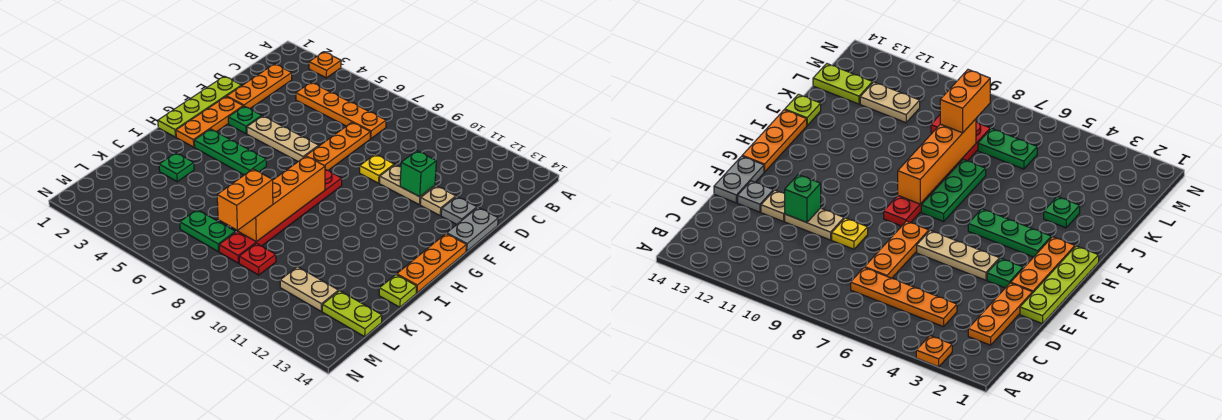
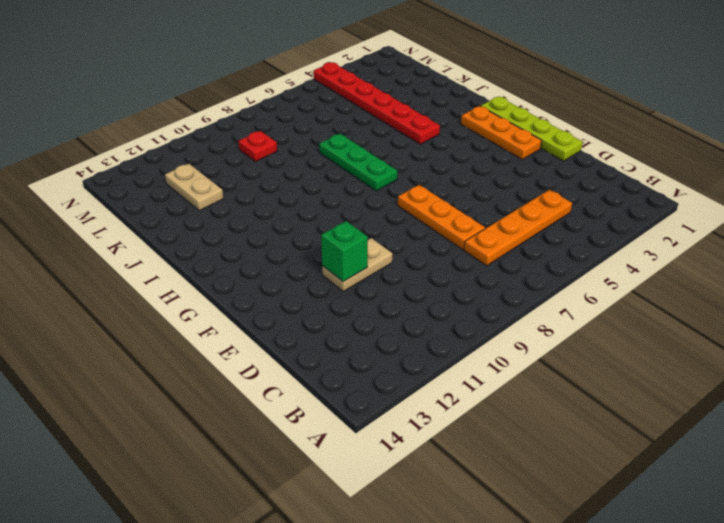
red plate I4:N4 level 1 -> red plate G8:L8 level 1
tan plate K12:L12 level 1 -> tan plate L11:L12 level 1
none -> orange plate A3 level 1
none -> orange plate C2:E2 level 1
none -> yellow plate E9 level 1

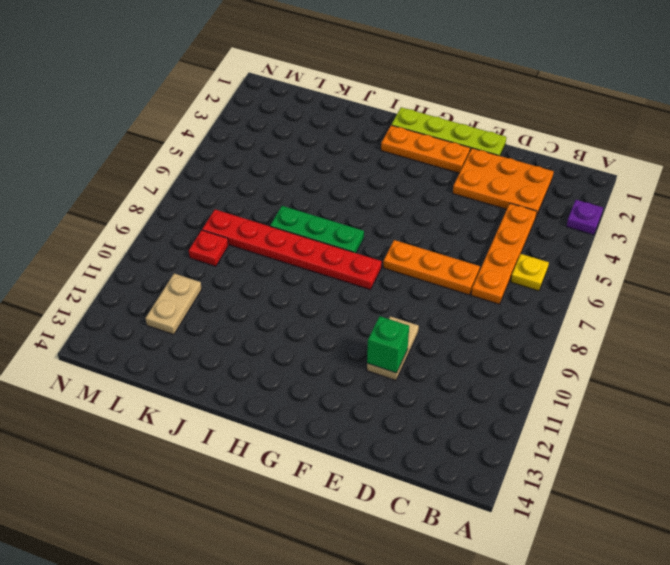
purple plate A3 level 1 -> orange plate A3 level 1
yellow plate B6 level 1 -> yellow plate E9 level 1
orange plate C2:E3 level 1 -> orange plate C2:E2 level 1
none -> tan plate E12 level 1
none -> grey plate E13 level 1
none -> grey plate E14:F14 level 1

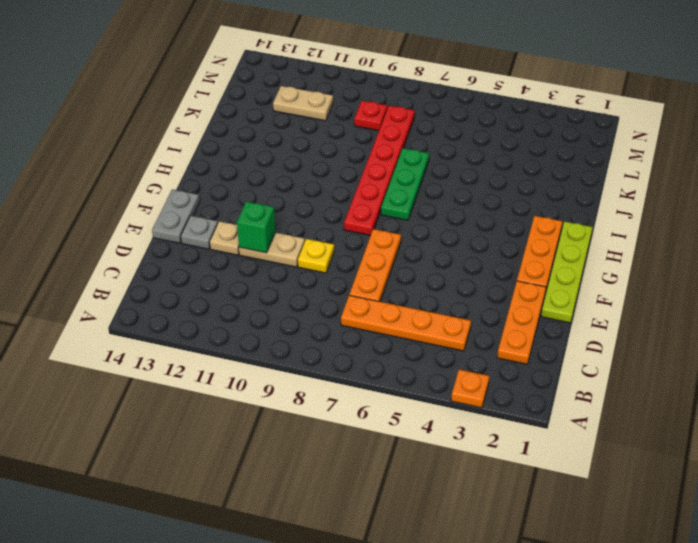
none -> green plate F3 level 1
none -> tan plate F4:F6 level 1
none -> orange plate G14:I14 level 1

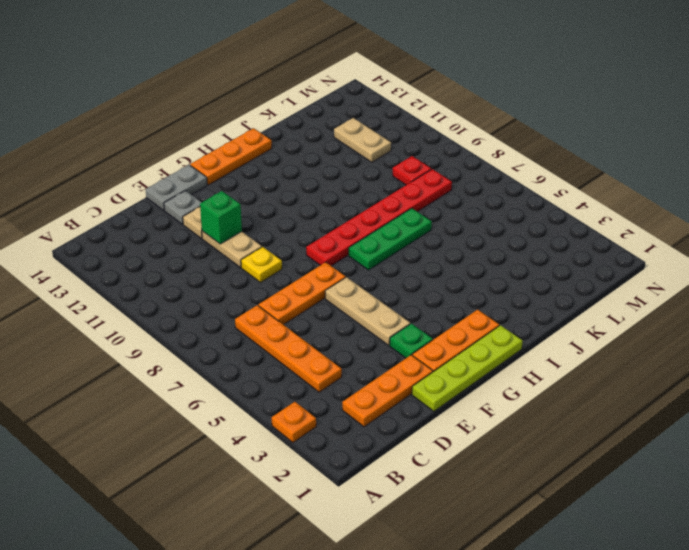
none -> green plate H3:H5 level 1
none -> green plate J3 level 1
none -> lime plate J14 level 1

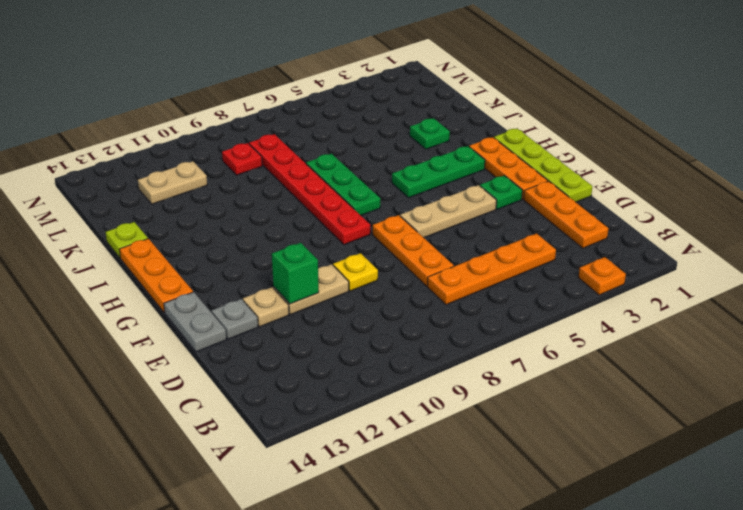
none -> green plate L6:L7 level 1
none -> lime plate L13:L14 level 1
none -> orange brick H8:K8 level 2

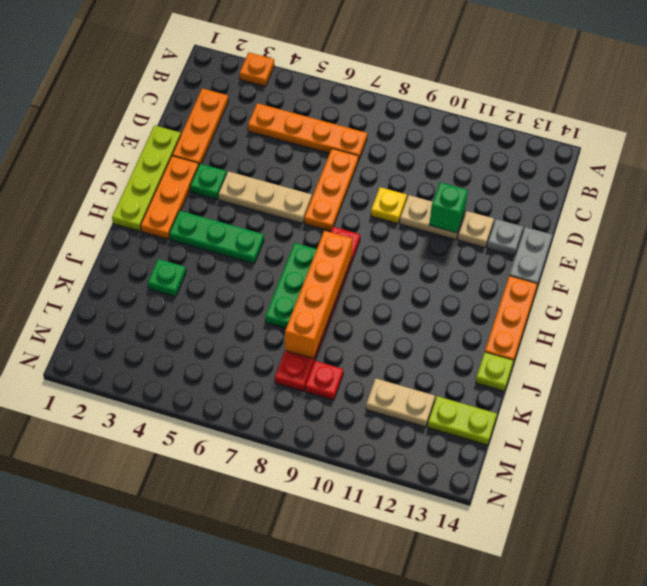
none -> green plate L6:L7 level 1
none -> orange brick K8:L8 level 3

